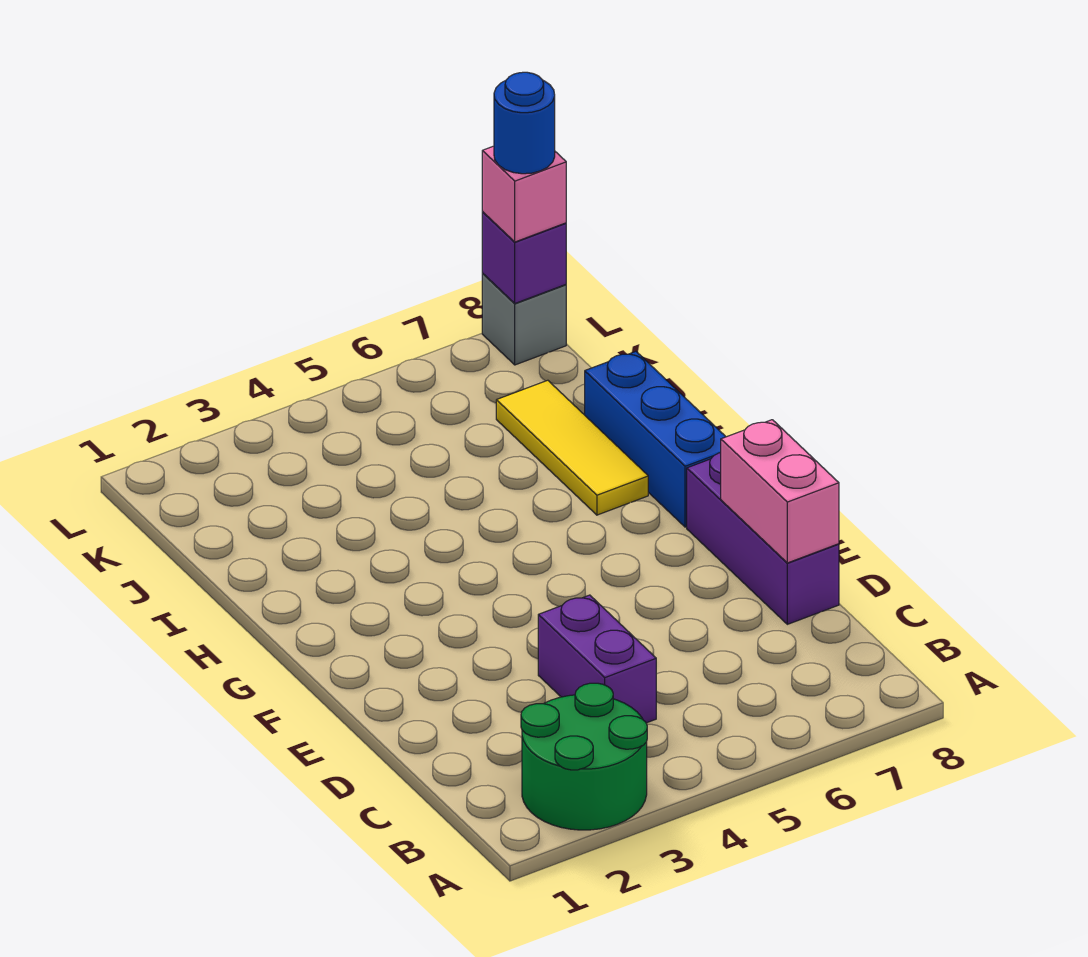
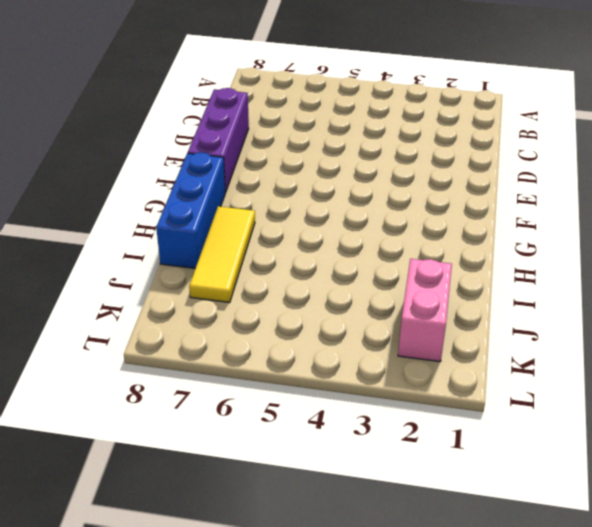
pink brick J2:K2 level 1 -> pink brick D8:E8 level 2
none -> green round brick A2:B3 level 1
none -> purple brick C4:D4 level 1

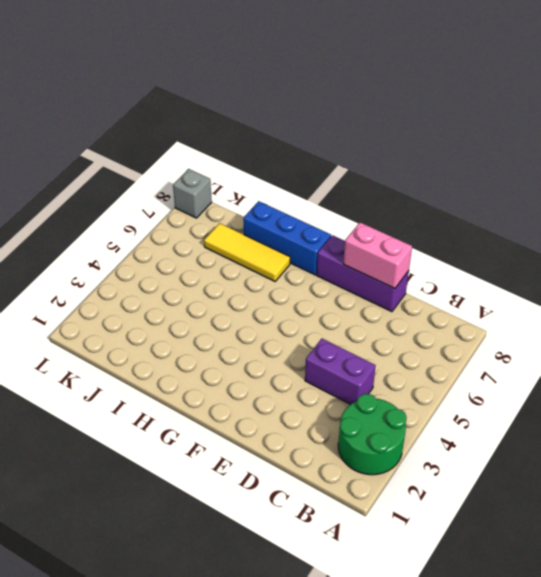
none -> purple brick L8 level 2
none -> pink brick L8 level 3

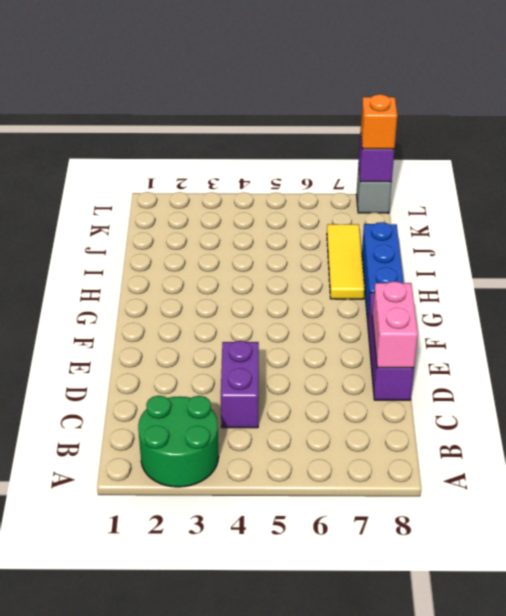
orange brick L8 level 3 -> pink brick L8 level 3
none -> blue round brick L8 level 4

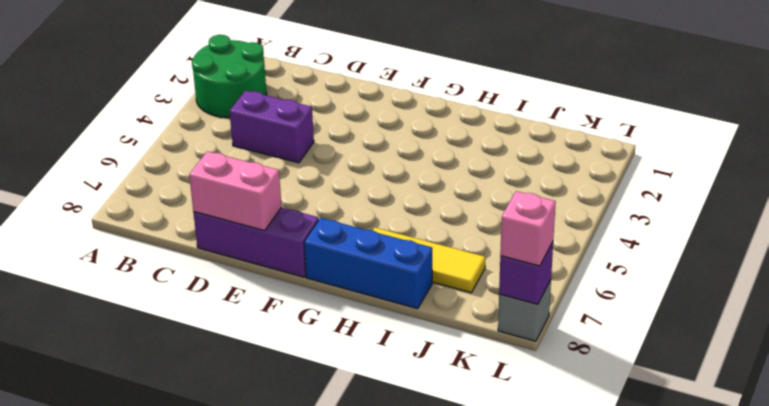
none -> blue round brick L8 level 4

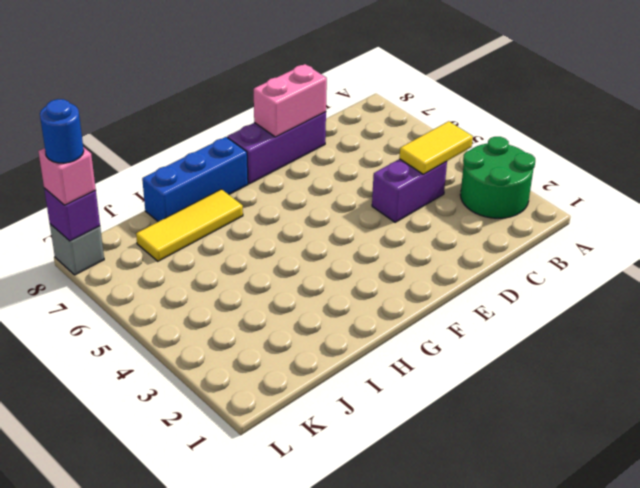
yellow tile B4:C4 level 2 -> none

